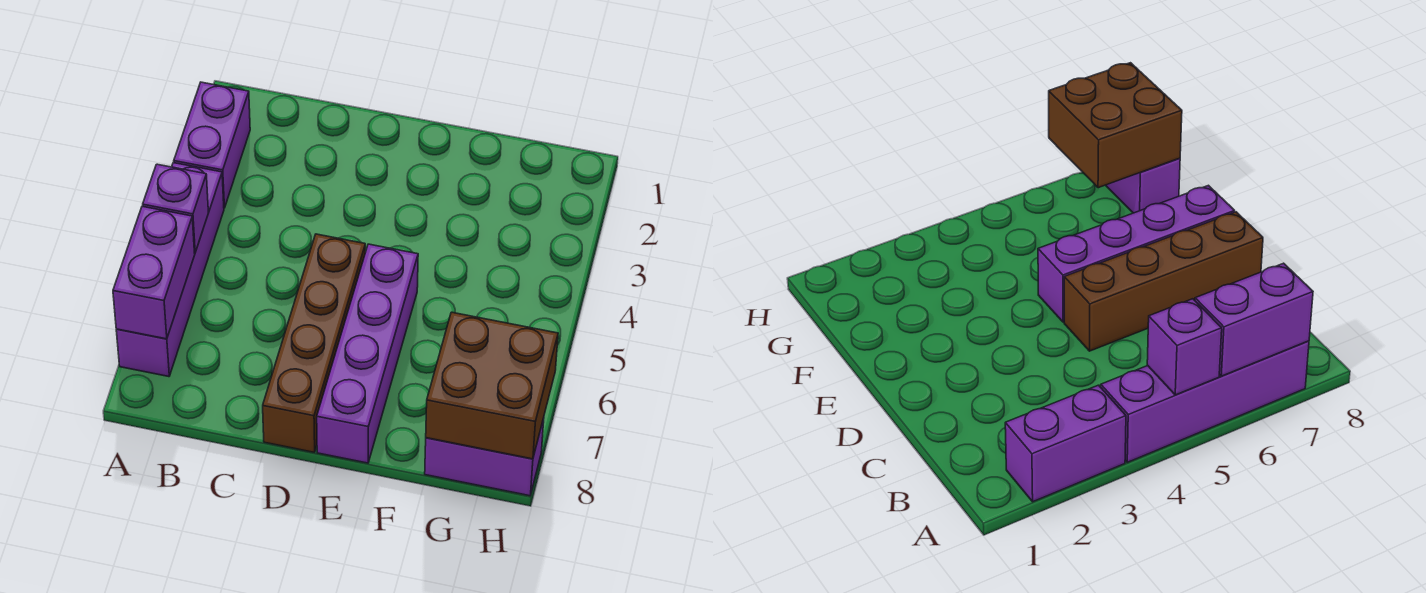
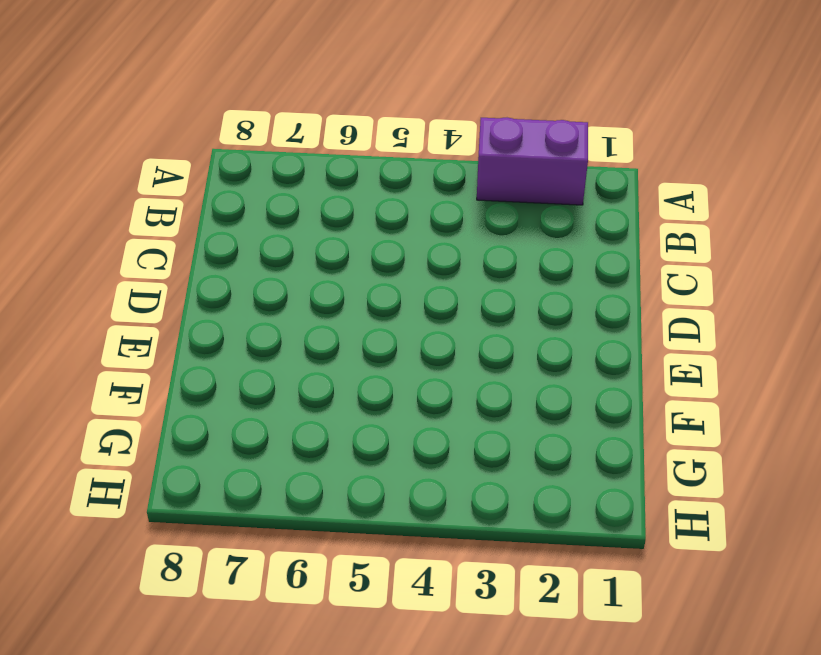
none -> purple brick A4:A7 level 1
none -> brown brick D5:D8 level 1

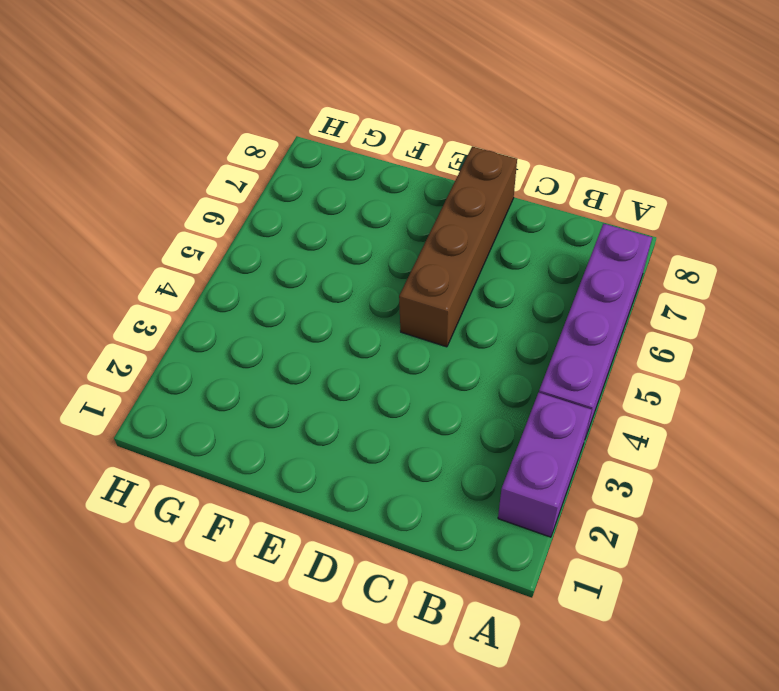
none -> purple brick E5:E8 level 1
none -> purple brick G8:H8 level 1

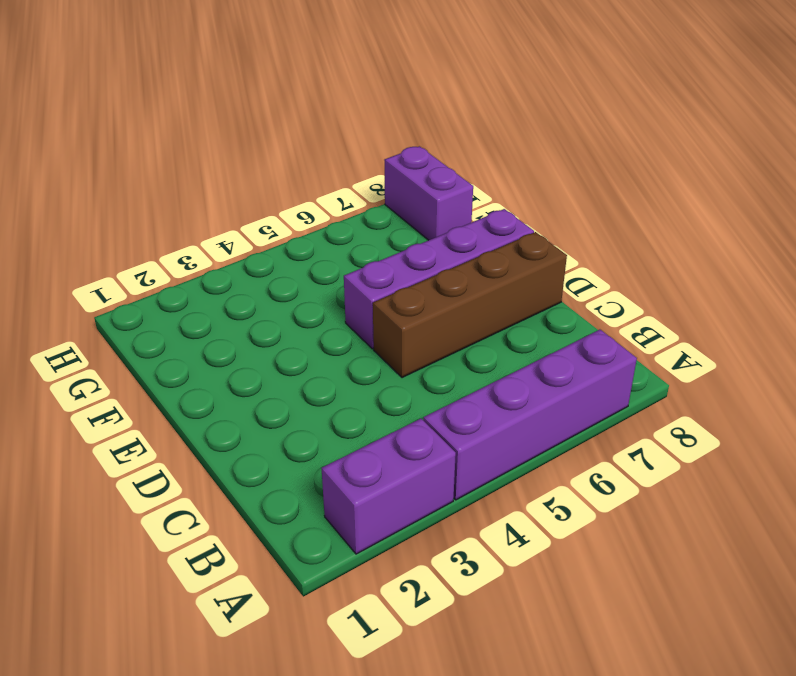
none -> purple brick A5 level 2
none -> purple brick A6:A7 level 2

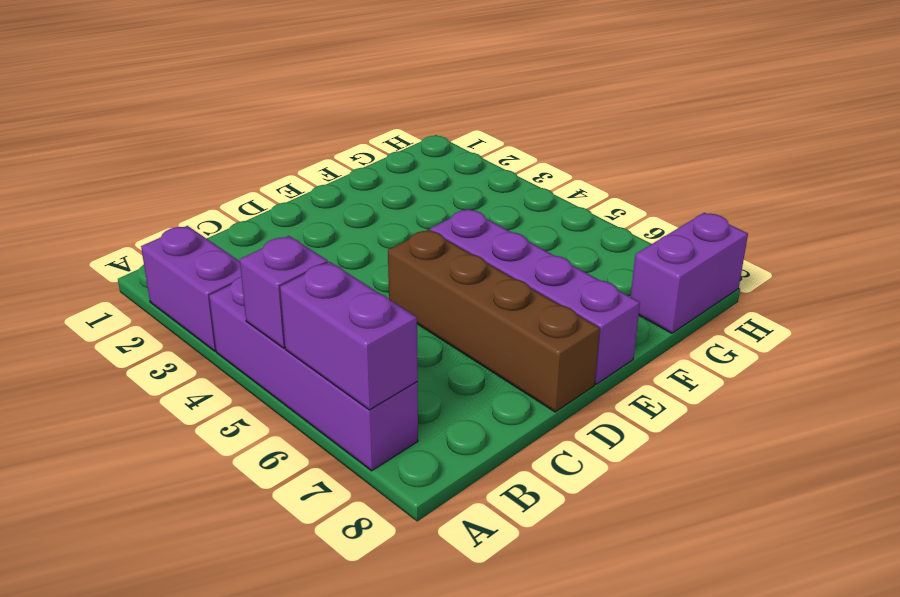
none -> brown brick G7:H8 level 2

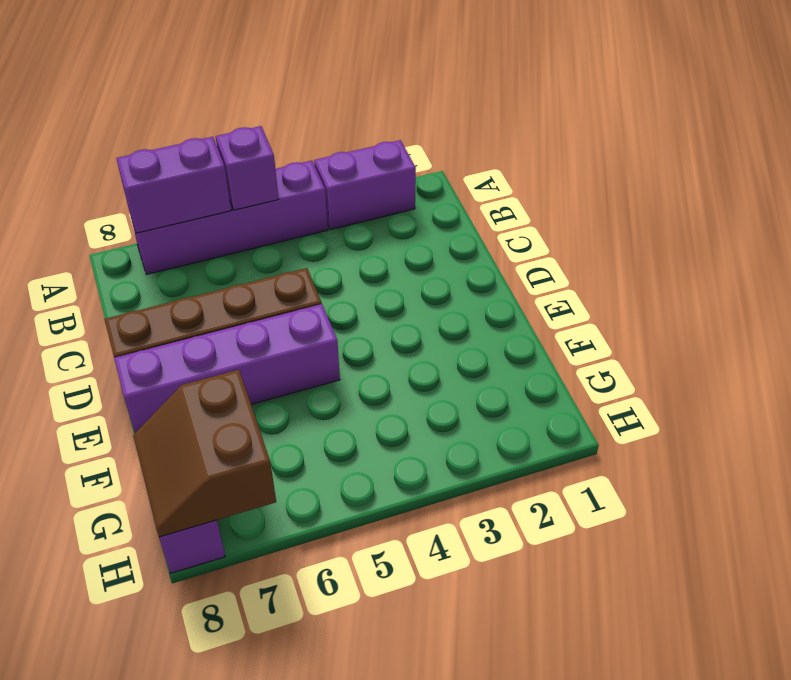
brown slope G7:H8 level 2 top 7 -> brown brick G7:H8 level 2

